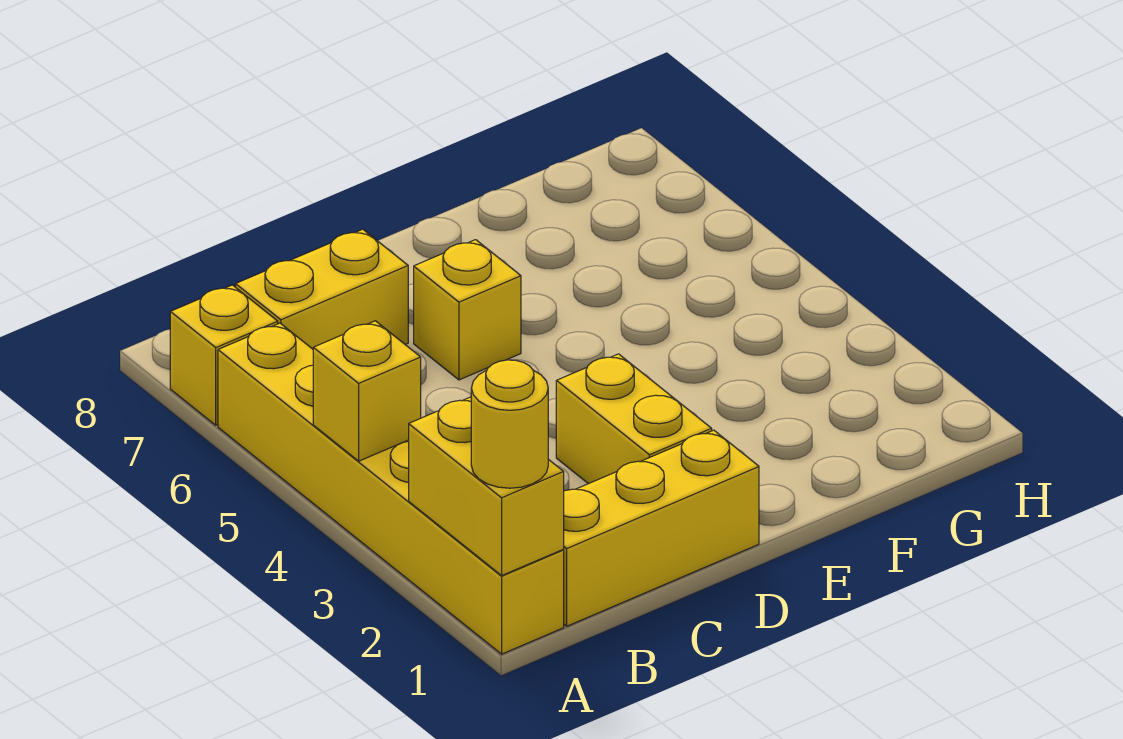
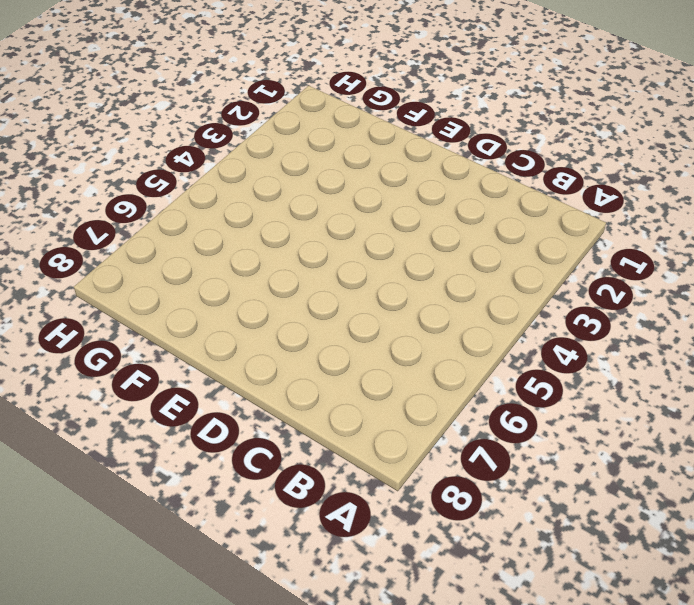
none -> yellow brick A1:A6 level 1
none -> yellow brick A7 level 1

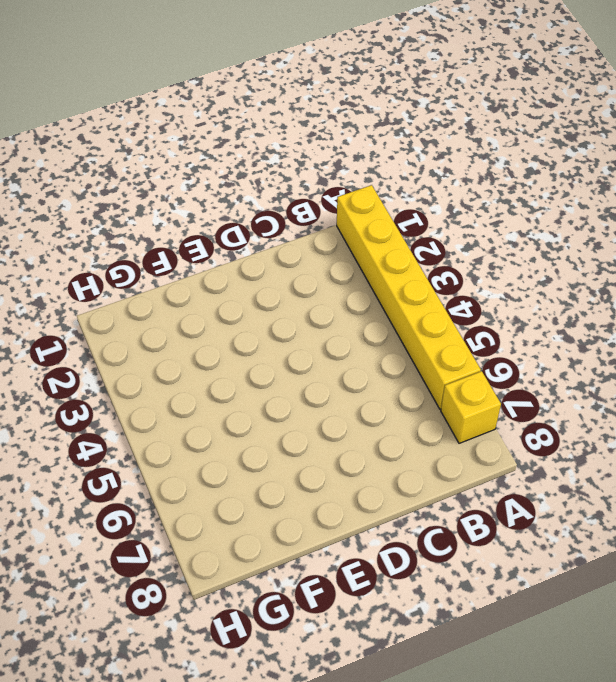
none -> yellow brick B1:D1 level 1
none -> yellow brick B7:C7 level 1

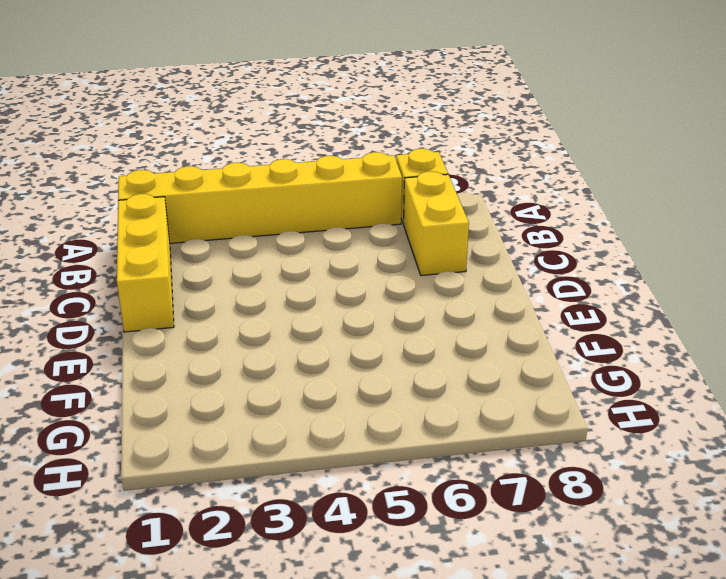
none -> yellow brick D2:D3 level 1
none -> yellow brick D6 level 1

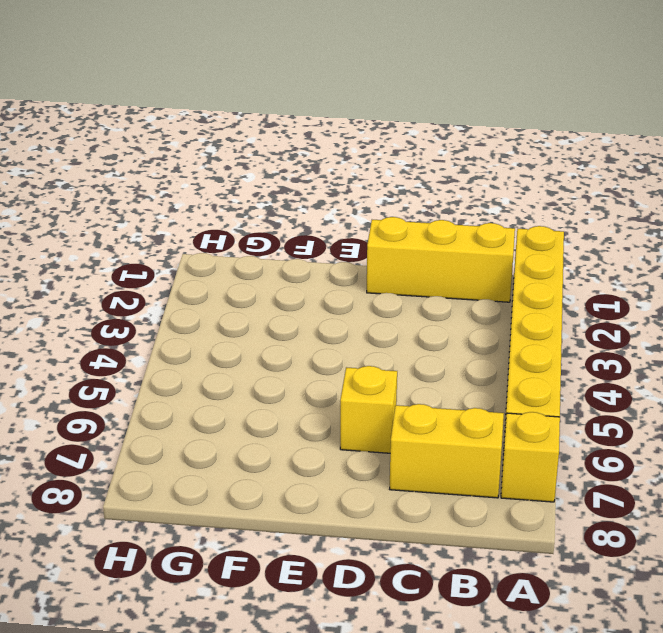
none -> yellow brick D2:D3 level 1
none -> yellow brick A1:A2 level 2

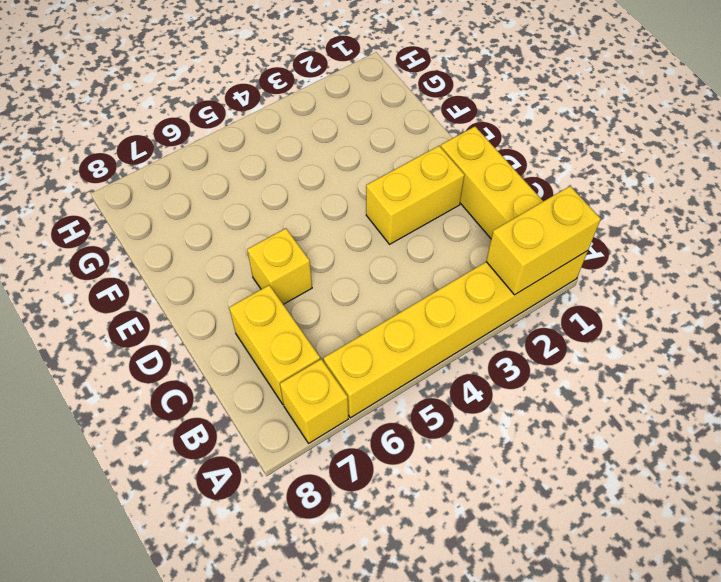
none -> yellow brick A4 level 2
none -> yellow round brick A1 level 3

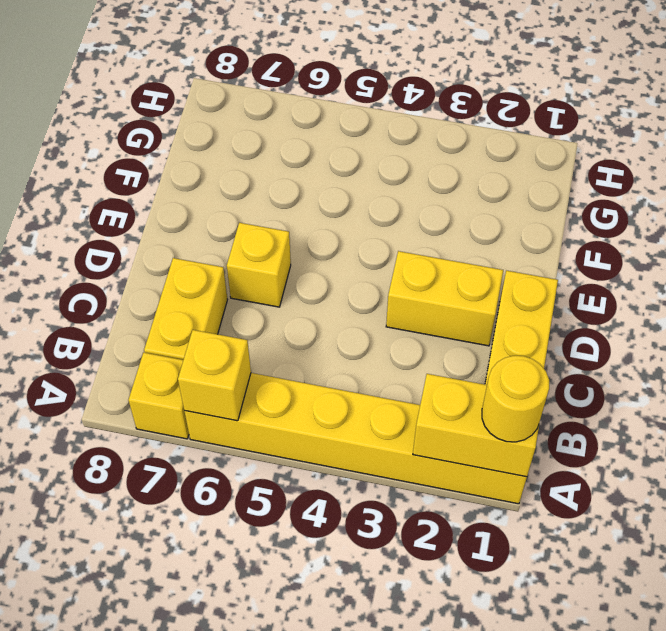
yellow brick A6 level 2 -> yellow brick A4 level 2

